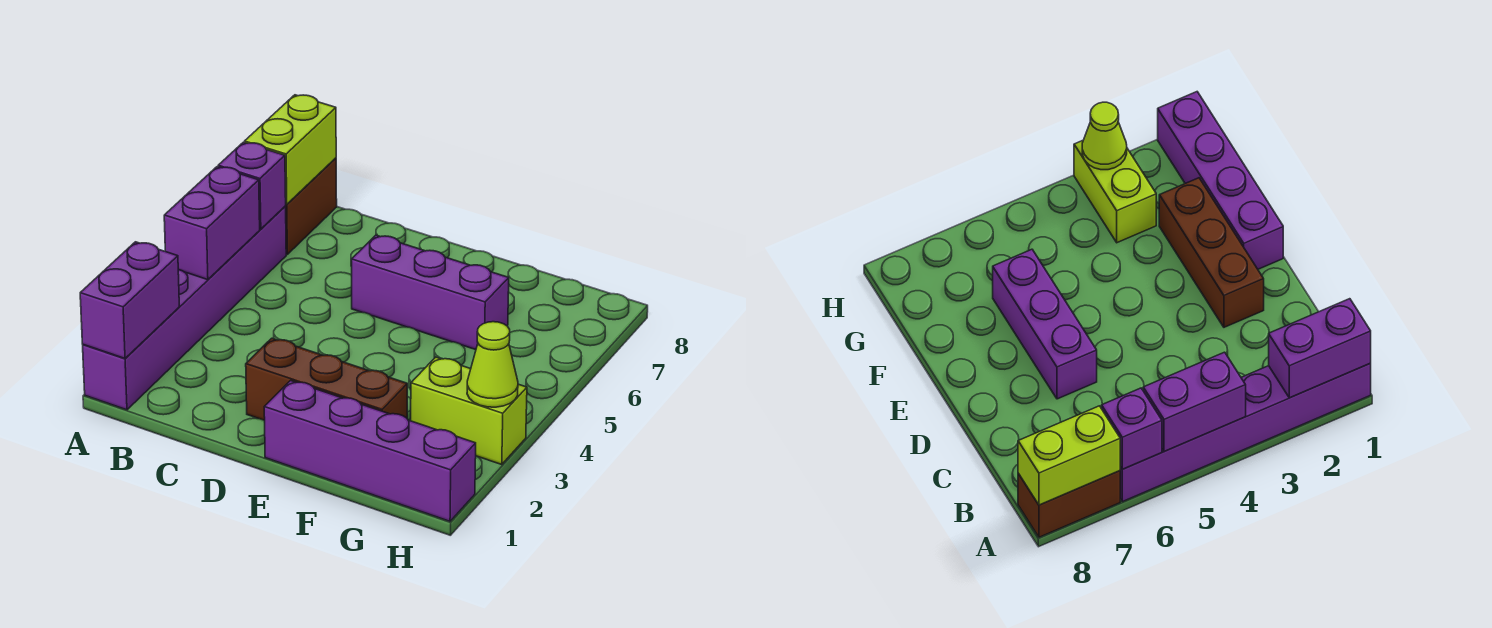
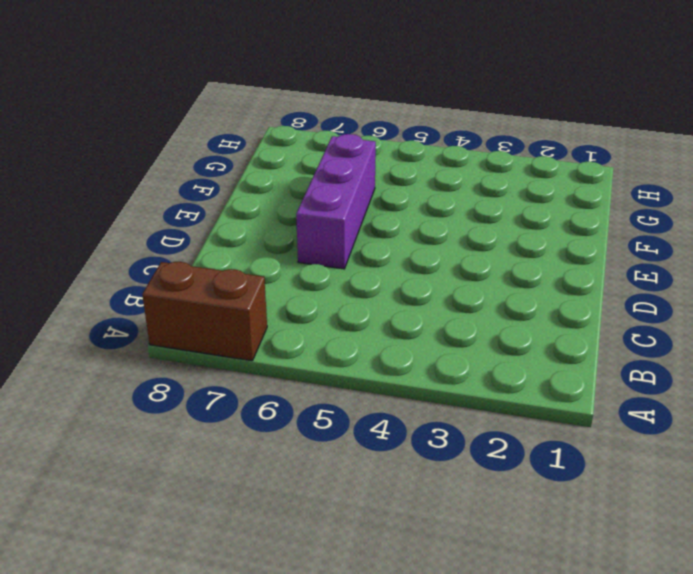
none -> purple brick A1:A6 level 1
none -> brown brick D2:F2 level 1

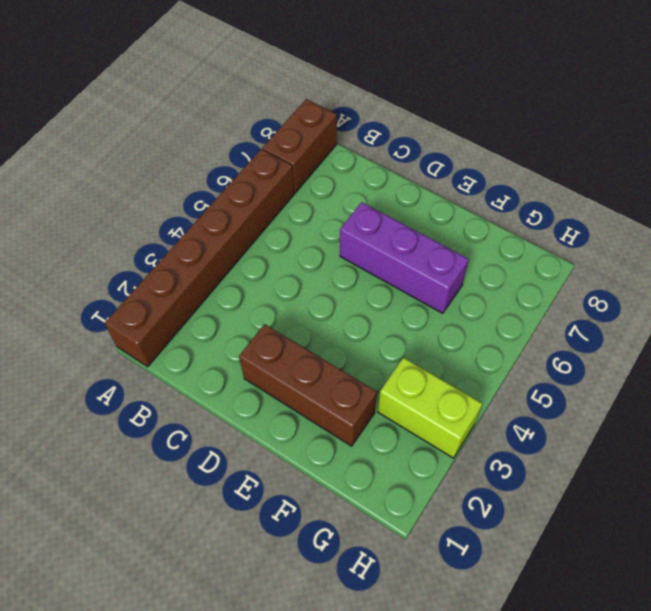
brown brick A1:A6 level 1 -> purple brick A1:A6 level 1
none -> purple brick E1:H1 level 1
none -> purple brick A1:A2 level 2

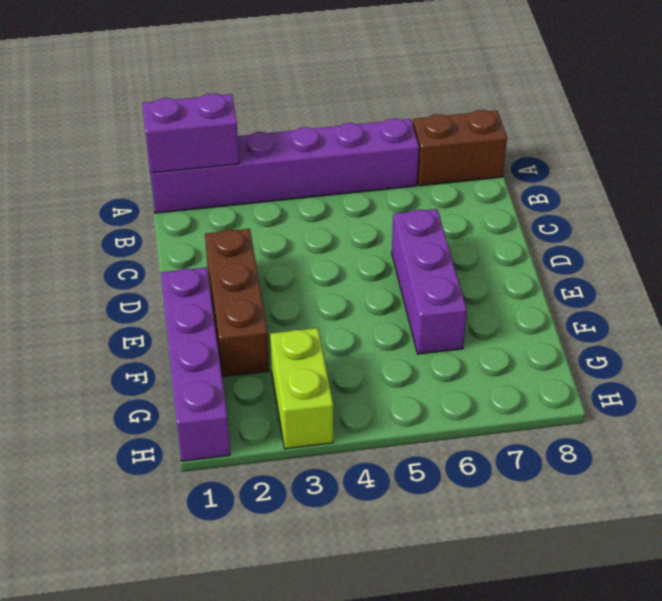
none -> purple brick A4:A5 level 2
none -> purple brick A6 level 2

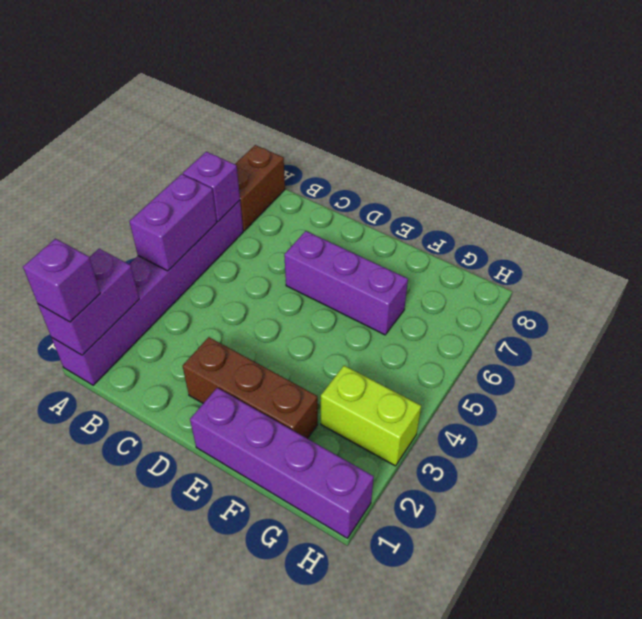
purple brick A1 level 3 -> none
none -> lime brick A7:A8 level 2
none -> lime cone H3 level 2

